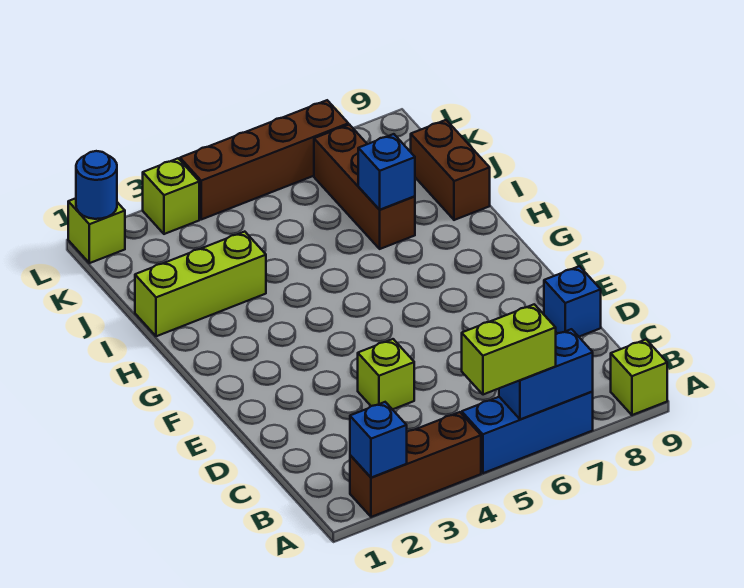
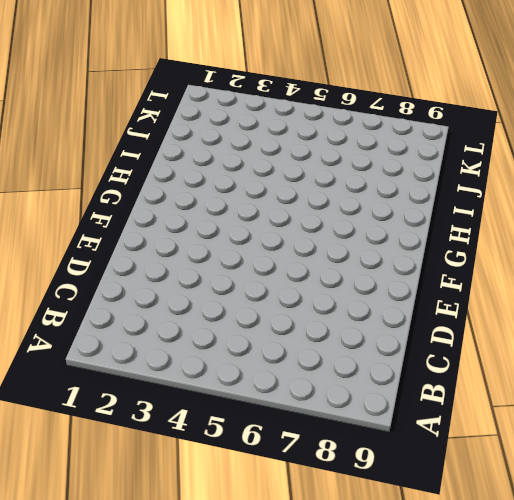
none -> brown brick A2:A4 level 1
none -> blue brick A5:A7 level 1
none -> lime brick A9 level 1

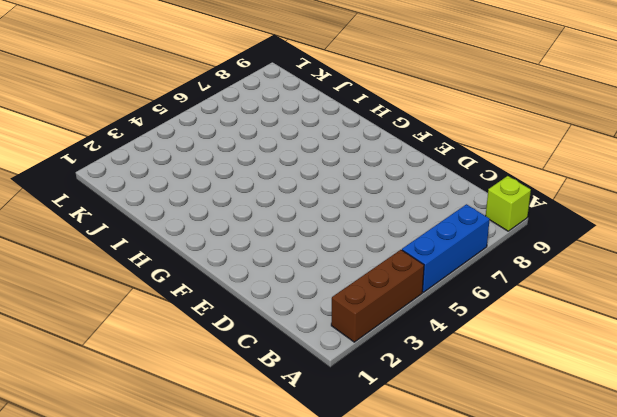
none -> lime brick D4 level 1
none -> blue brick D9 level 1
none -> lime brick I1:I3 level 1

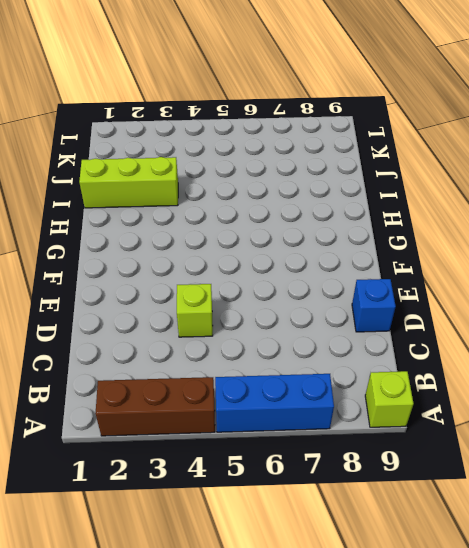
none -> brown brick I7:K7 level 1
none -> brown brick I9:J9 level 1
none -> lime brick L1 level 1

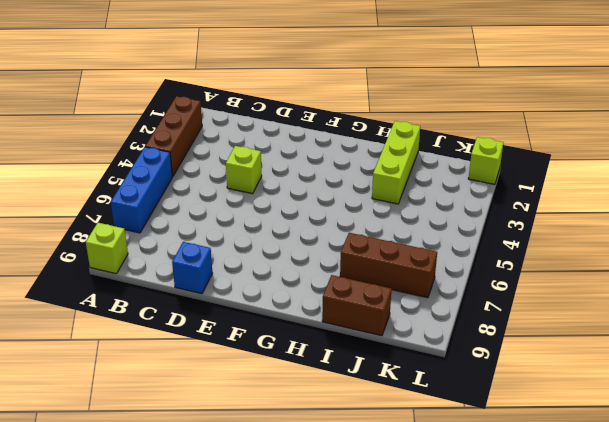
none -> lime brick L3 level 1
none -> brown brick L4:L7 level 1
none -> blue brick A2 level 2

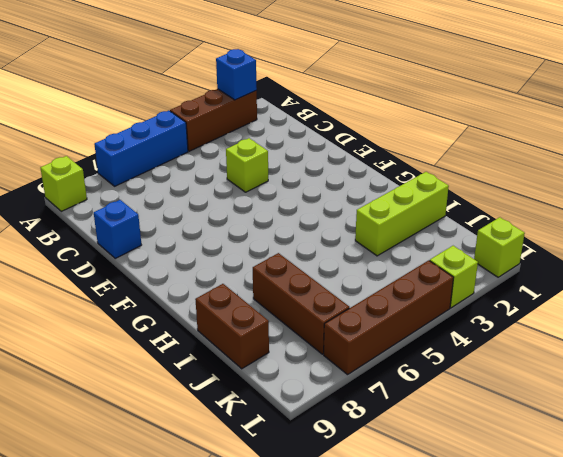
none -> blue brick A6:A7 level 2
none -> blue brick I7 level 2
none -> blue round brick L1 level 2

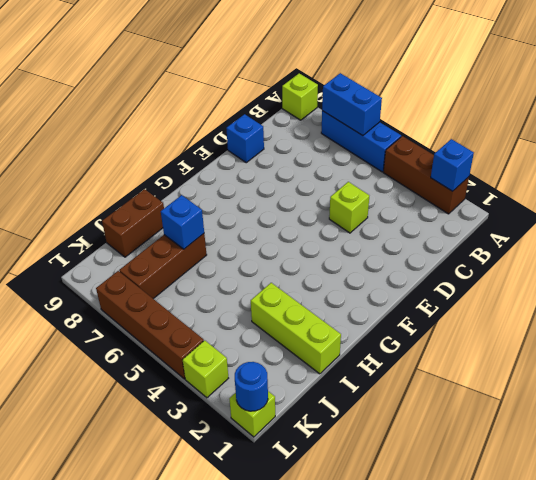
none -> lime brick A5:A6 level 3

